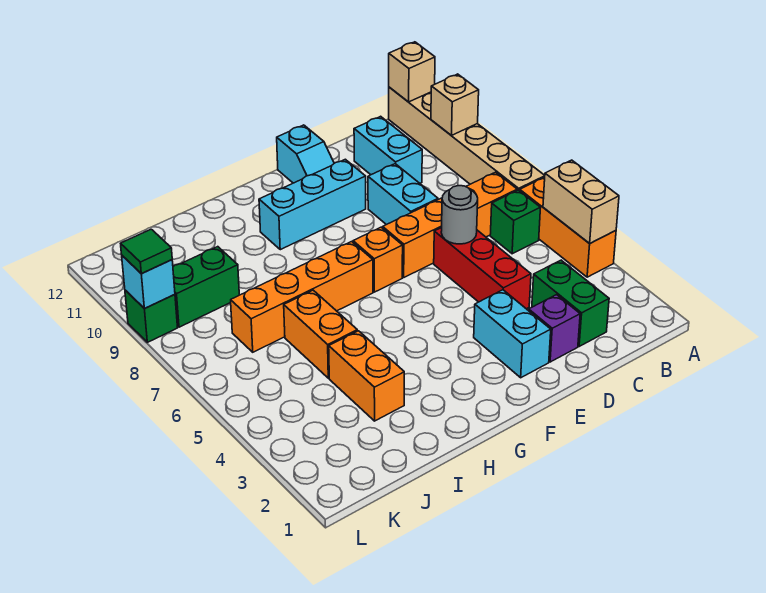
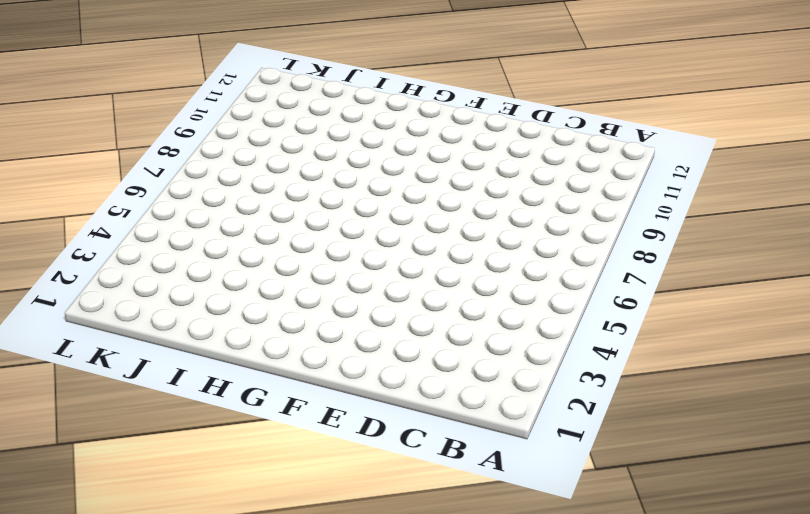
none -> orange brick A4:A6 level 1
none -> tan brick A7:A12 level 1
none -> green brick B6 level 1

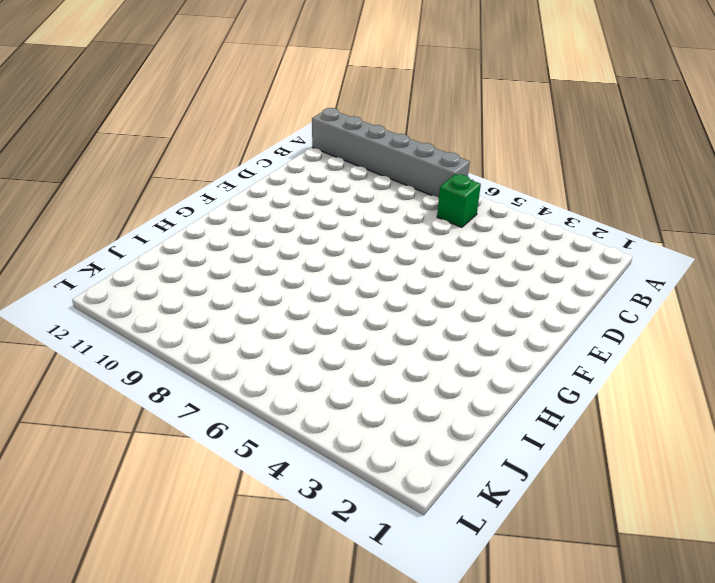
grey brick A7:A12 level 1 -> tan brick A7:A12 level 1
none -> orange brick A4:A6 level 1
none -> orange brick B7:E7 level 1
none -> green brick C2:C3 level 1

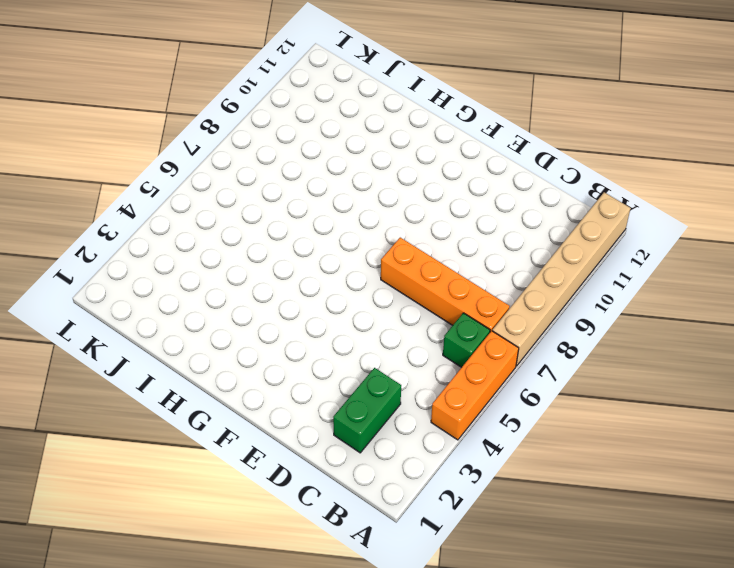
none -> cyan brick C10:C11 level 1
none -> purple brick D2 level 1
none -> red brick D4:D6 level 1

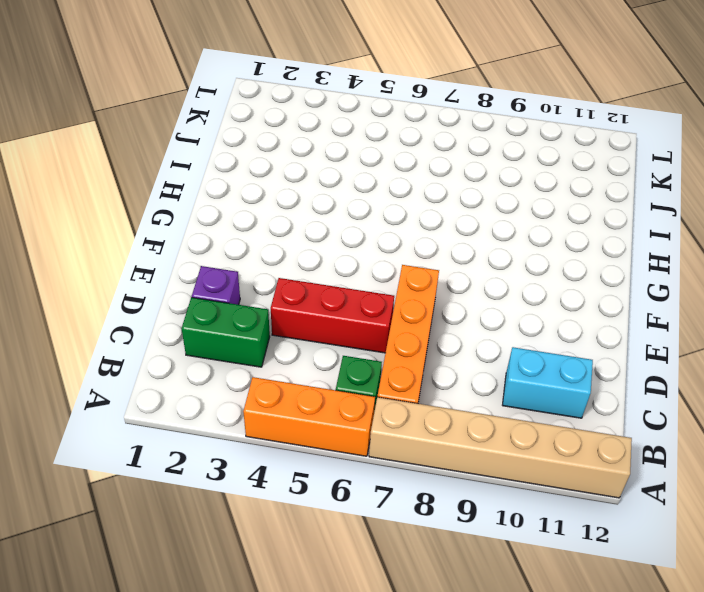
none -> cyan brick D8:D9 level 1
none -> cyan brick E2:E3 level 1
none -> cyan brick E10:G10 level 1

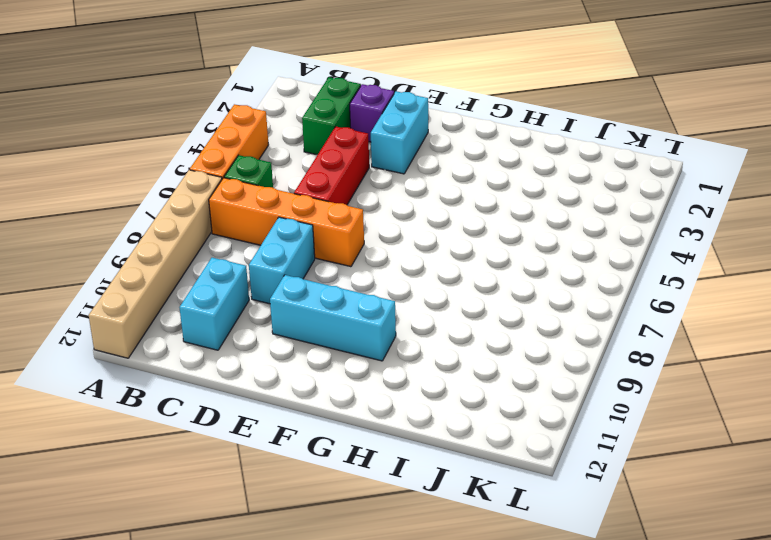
none -> cyan slope E11:E12 level 1 top 12
none -> orange brick F7 level 1
none -> orange brick G7:J7 level 1

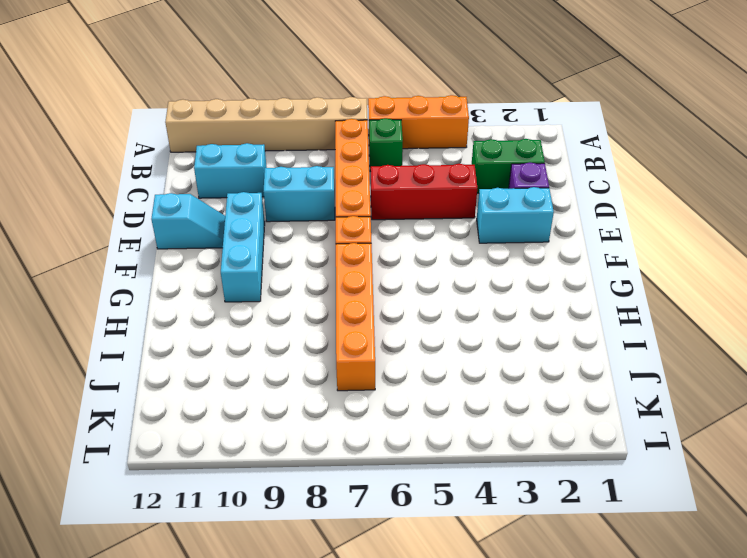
none -> orange brick I3:I4 level 1
none -> orange brick I5:I6 level 1
none -> green brick J9:K9 level 1

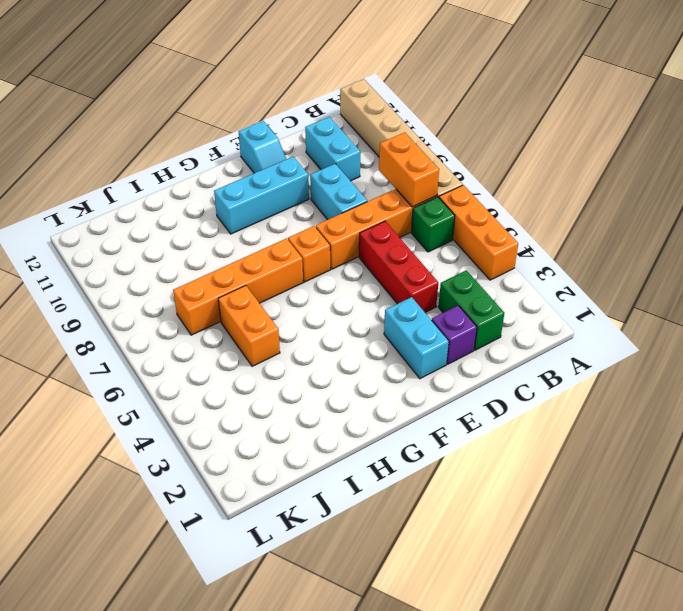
orange brick B7:B8 level 2 -> orange brick I3:I4 level 1
none -> green brick J9:K9 level 1
none -> green brick L9 level 1
none -> tan brick A4:A5 level 2

